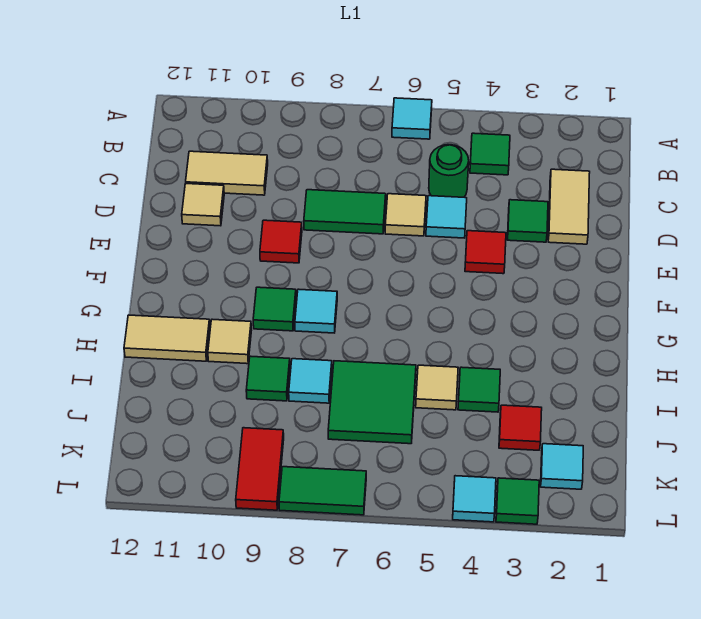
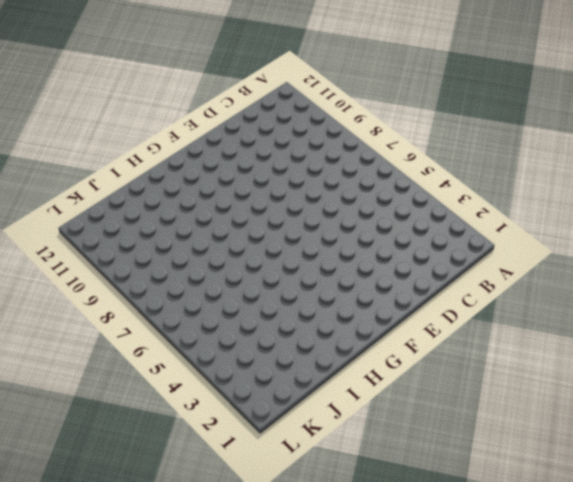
none -> cyan tile A6 level 1
none -> green tile B4 level 1
none -> tan tile C2:D2 level 1

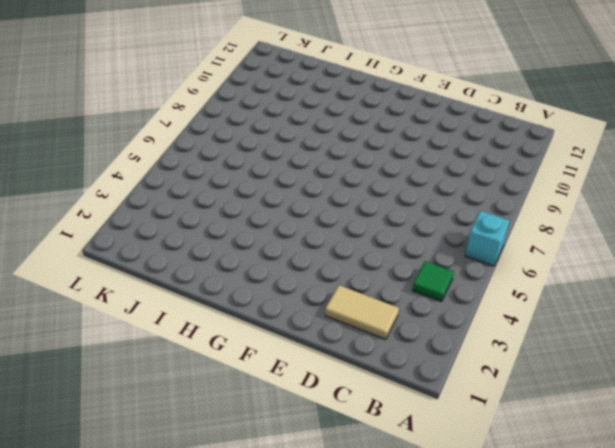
cyan brick A6 level 1 -> cyan tile A6 level 1
none -> green round brick C5 level 1
none -> tan tile C10:C11 level 1
none -> green tile D3 level 1

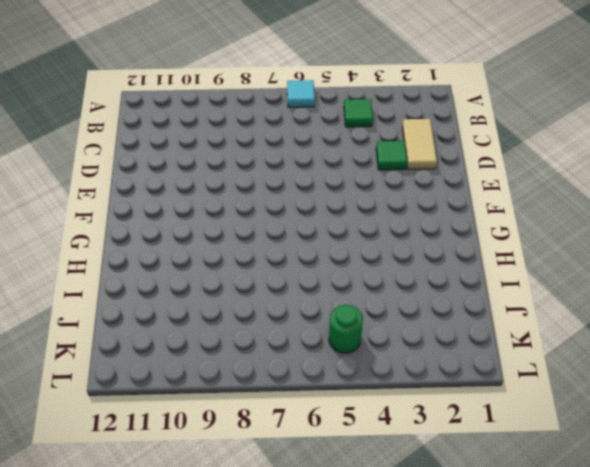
green round brick K5 level 1 -> green round brick C5 level 1
none -> tan tile C10:C11 level 1
none -> cyan tile D5 level 1
none -> tan tile D6 level 1

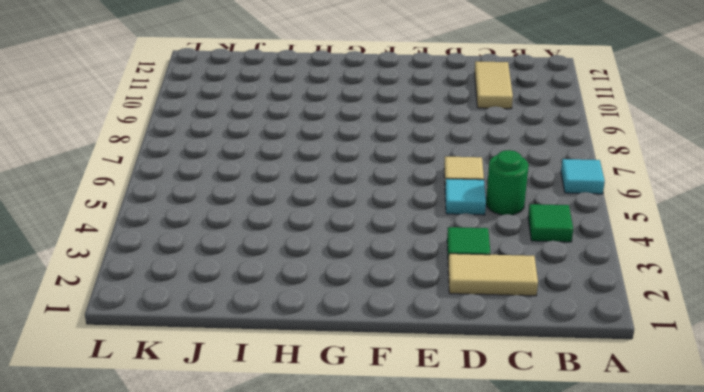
none -> green tile D7:D8 level 1
none -> tan tile D11 level 1
none -> red tile E4 level 1

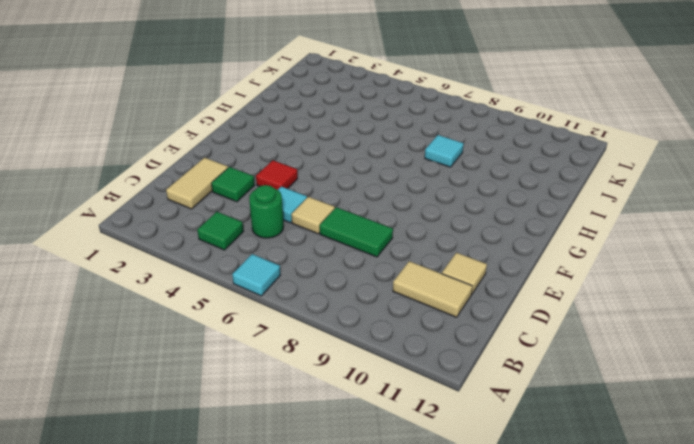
none -> red tile E9 level 1
none -> cyan tile G8 level 1
none -> green tile G9 level 1

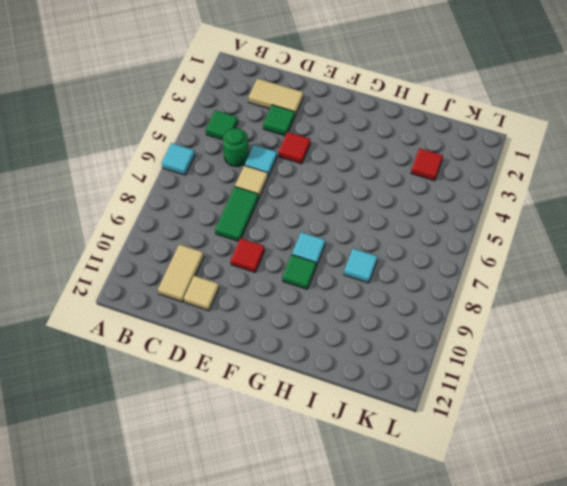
none -> tan tile H10 level 1
none -> tan tile H11:H12 level 1
none -> green tile I4 level 1

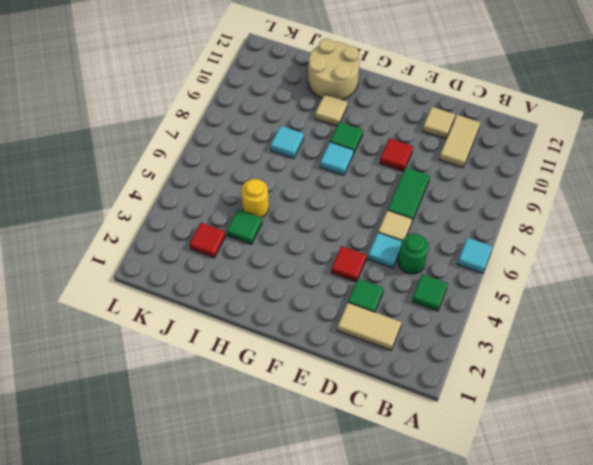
tan round brick H11:I12 level 1 -> tan tile H11:H12 level 1
yellow round brick I5 level 1 -> tan tile I5 level 1
none -> green tile I6:J7 level 1
none -> green tile I9 level 1
none -> cyan tile K2 level 1

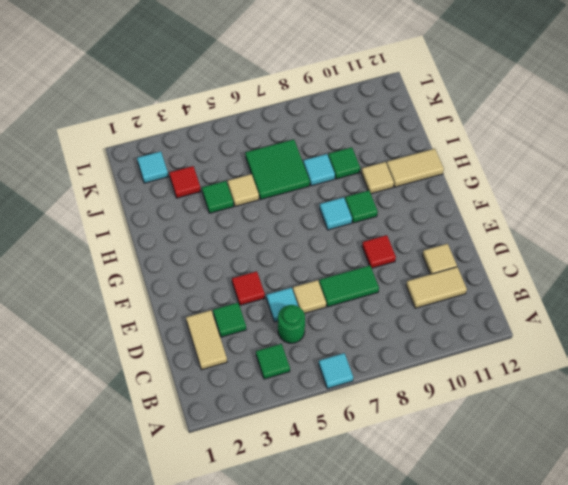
none -> red tile K9:L9 level 1
none -> green tile L3 level 1
none -> cyan tile L4 level 1

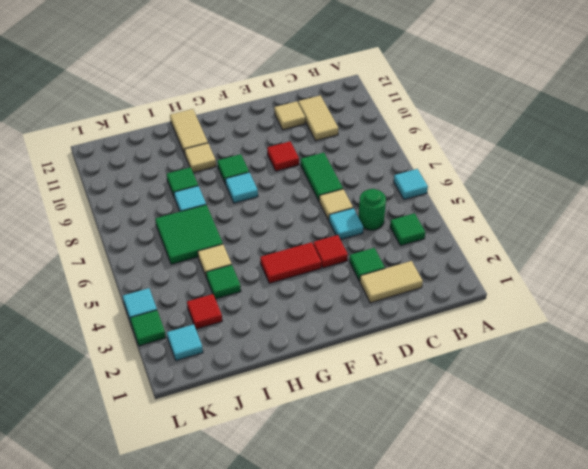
red tile F4:G4 level 1 -> red tile K9:L9 level 1
none -> green tile L7:L8 level 1

